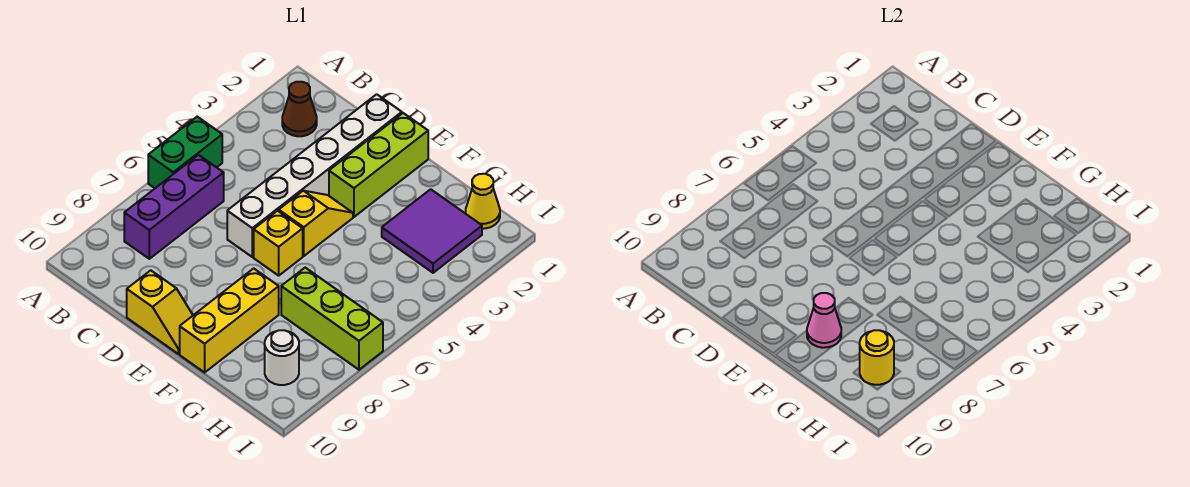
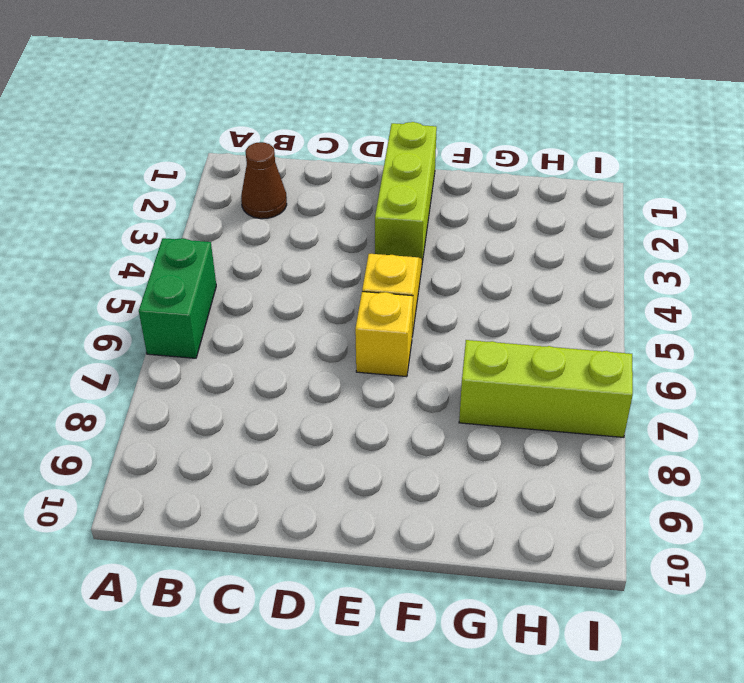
none -> purple brick B6:B8 level 1
none -> white brick D1:D6 level 1
none -> yellow slope D10:E10 level 1 top D

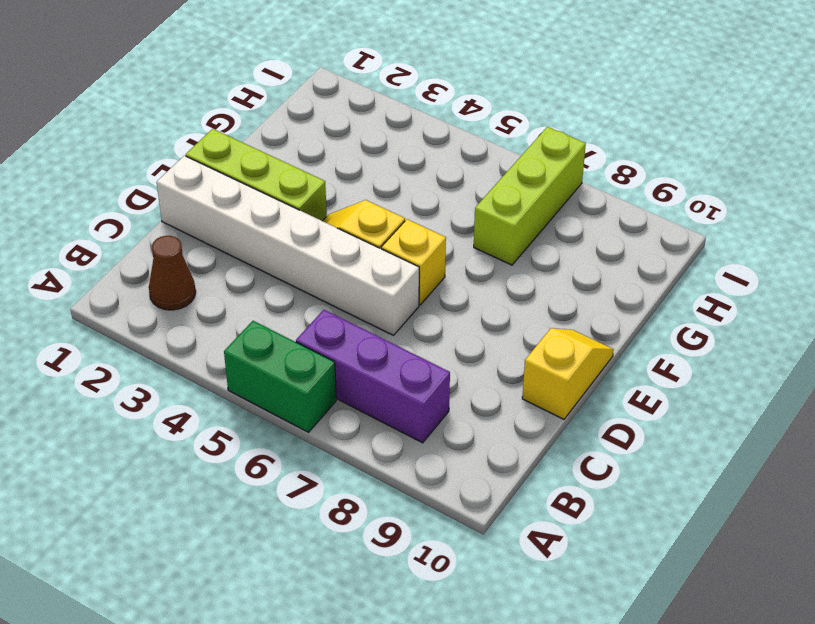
none -> yellow brick F8:F10 level 1
none -> purple tile G2:H3 level 1
none -> yellow cone H1 level 1

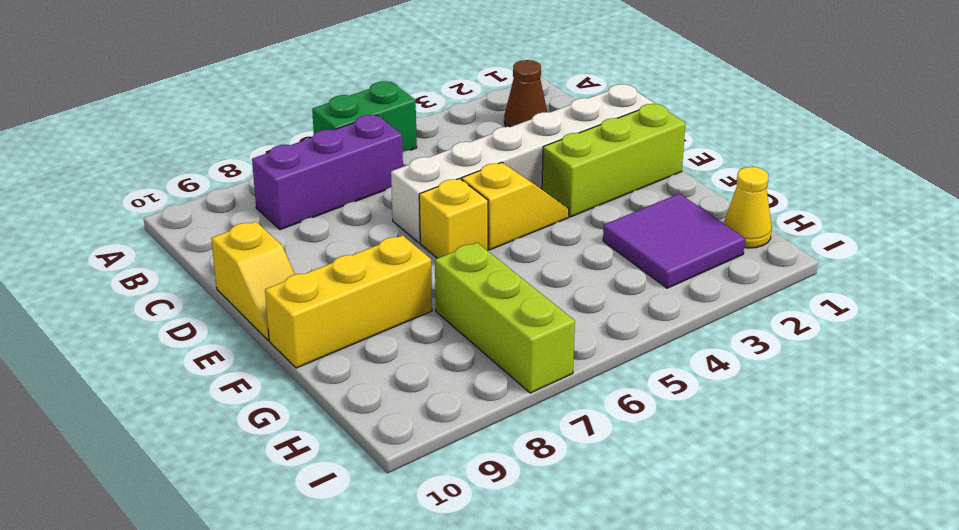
none -> white round brick H9 level 1
none -> pink cone F9 level 2
none -> yellow round brick H9 level 2

